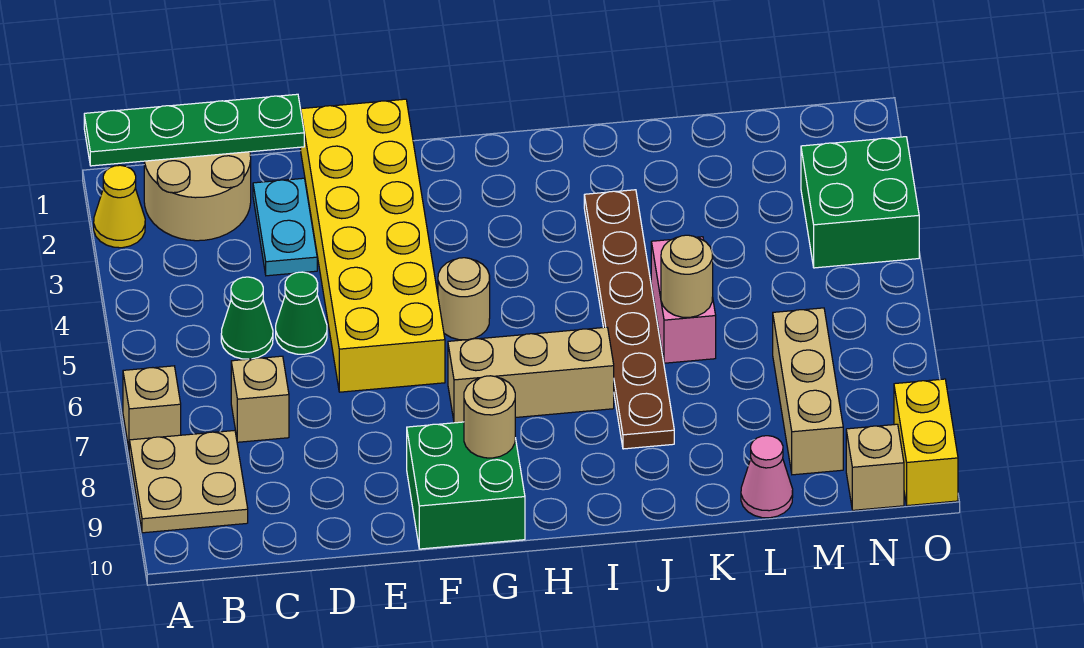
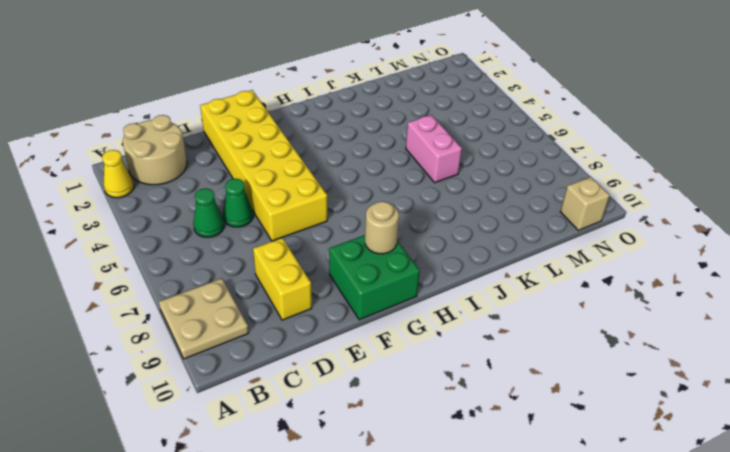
yellow brick D8:D9 level 1 -> yellow brick O9:O10 level 1
none -> tan brick A7 level 1
none -> tan brick C7 level 1
none -> cyan plate D2:D3 level 1

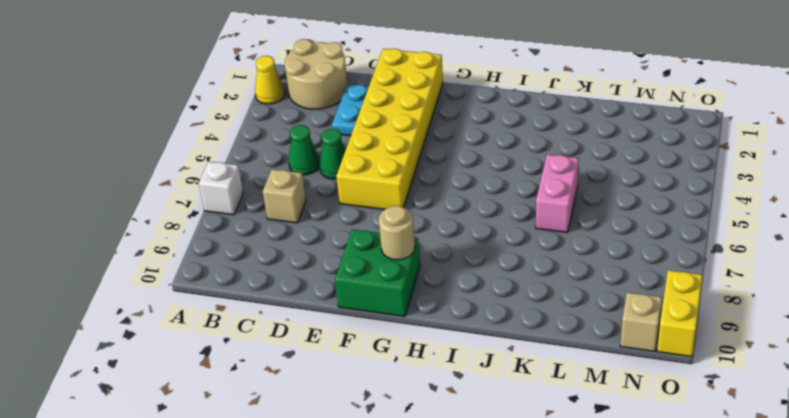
white brick A7 level 1 -> tan brick A7 level 1
none -> tan plate A8:B9 level 1
none -> tan round brick G5 level 1
none -> tan brick G7:I7 level 1

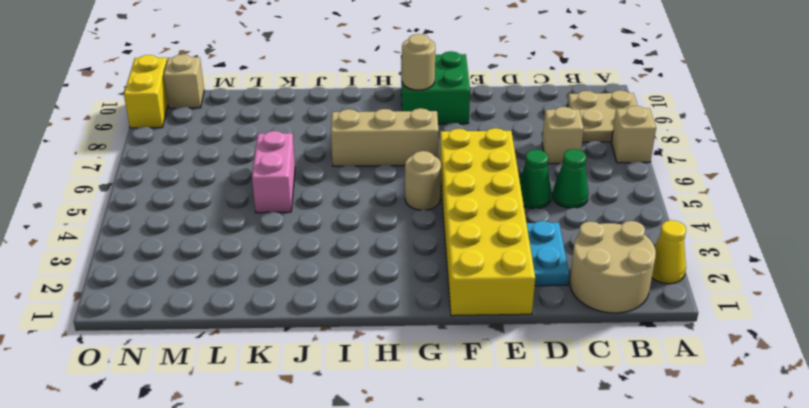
none -> brown plate J3:J8 level 1
none -> pink cone L10 level 1
none -> tan brick M7:M9 level 1

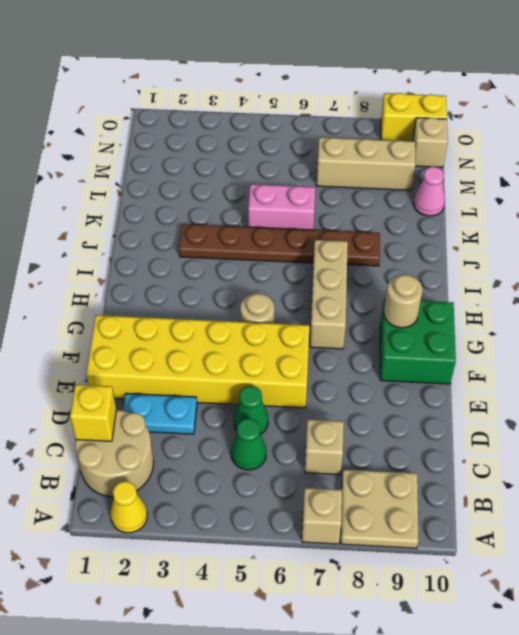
yellow brick C1 level 2 -> green plate A1:D1 level 2
none -> green brick N3:O4 level 1
none -> tan round brick K6 level 2

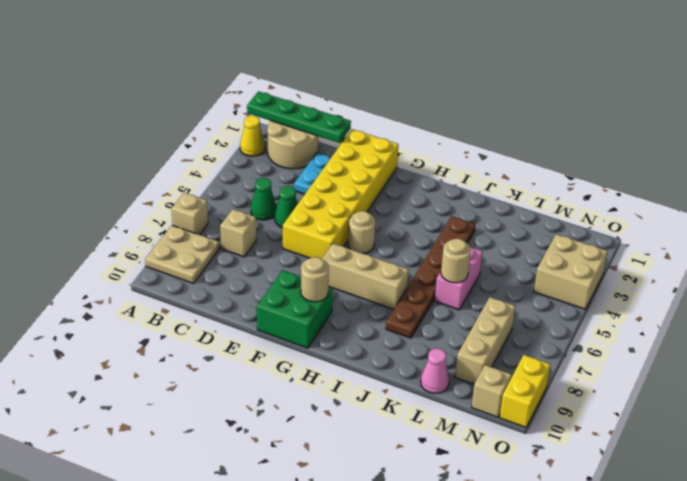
tan brick N3:O4 level 1 -> green brick N3:O4 level 1

